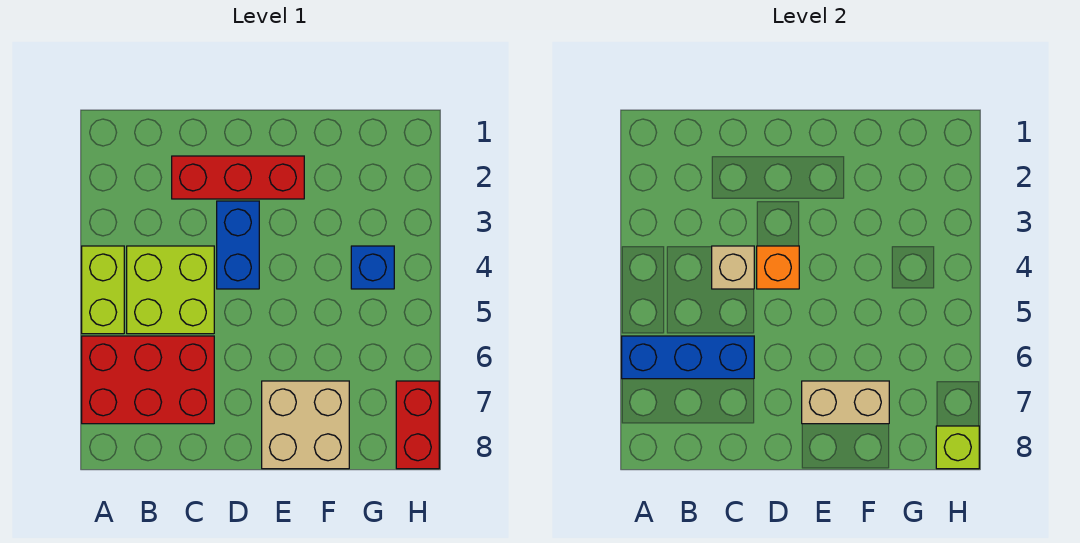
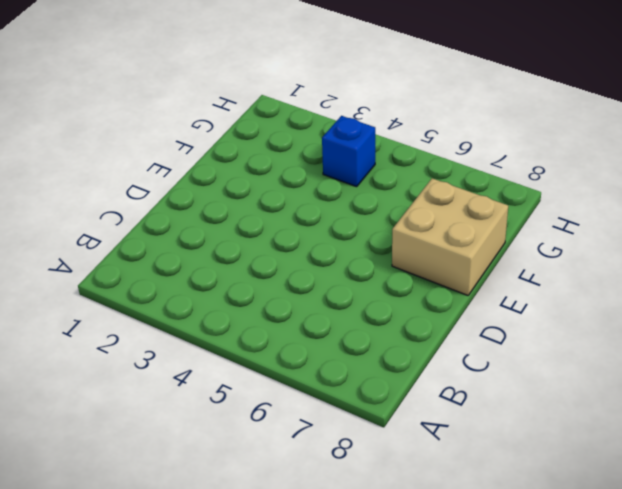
none -> lime brick A4:A5 level 1
none -> red brick A6:C7 level 1
none -> lime brick B4:C5 level 1

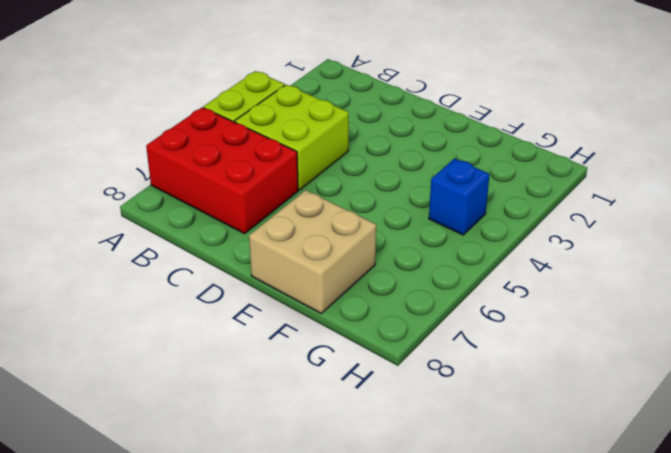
none -> red brick C2:E2 level 1
none -> blue brick D3:D4 level 1
none -> red brick H7:H8 level 1

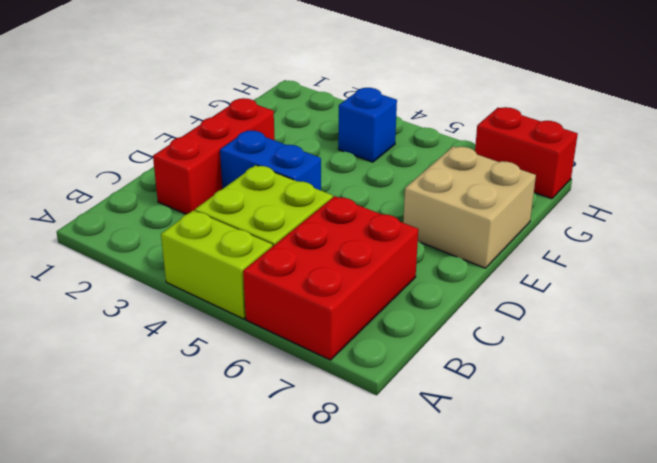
none -> blue brick A6:C6 level 2
none -> tan brick C4 level 2
none -> orange brick D4 level 2

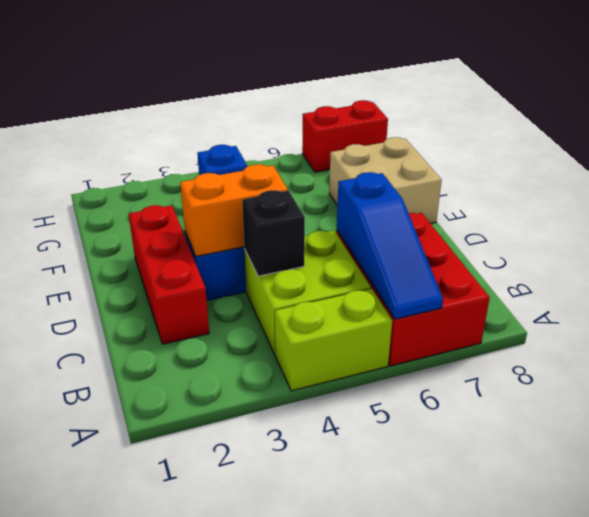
blue slope A6:C6 level 2 top C -> blue brick A6:C6 level 2
black brick C4 level 2 -> tan brick C4 level 2
orange brick D3:D4 level 2 -> orange brick D4 level 2
none -> tan brick E7:F7 level 2
none -> lime brick H8 level 2

